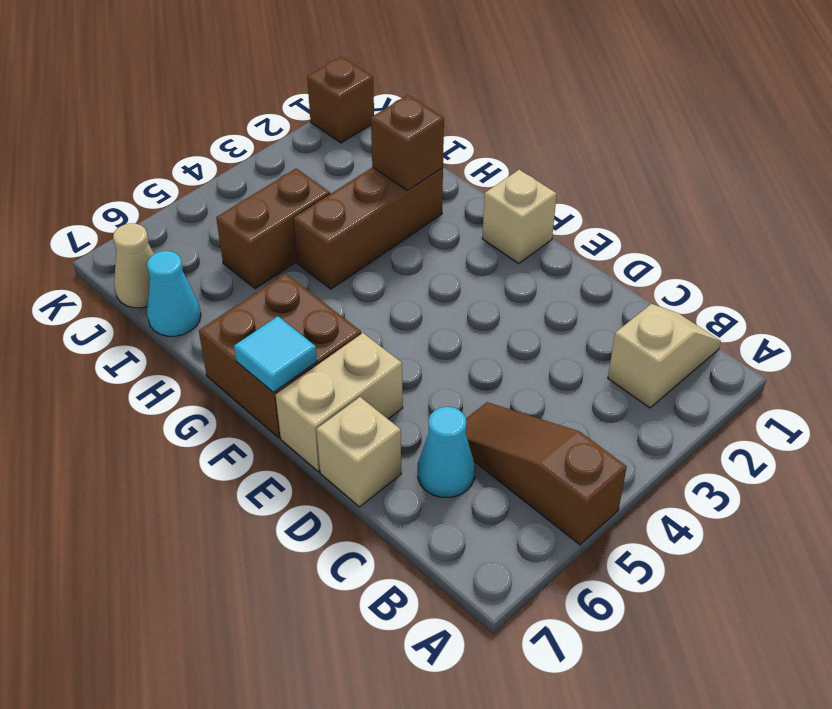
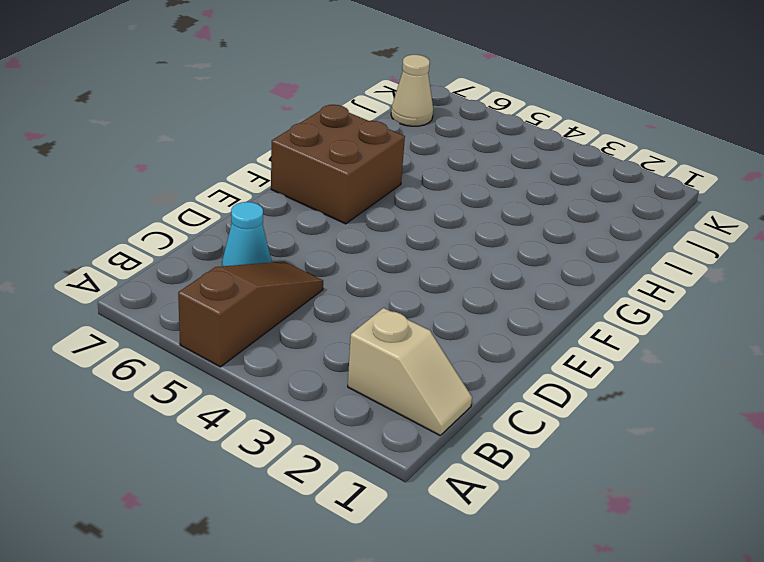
none -> tan brick D7 level 1
none -> tan brick E6:E7 level 1
none -> tan brick F1 level 1

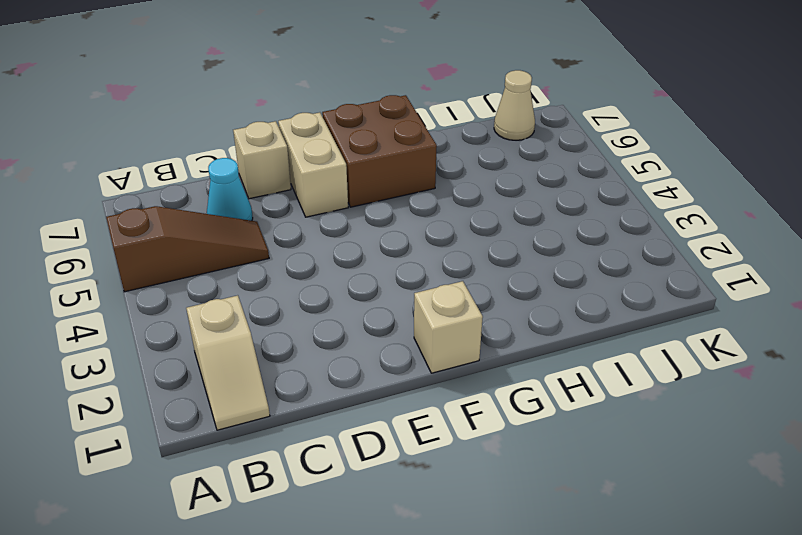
none -> brown brick H2:H4 level 1
none -> brown brick I4:I5 level 1
none -> cyan cone I7 level 1

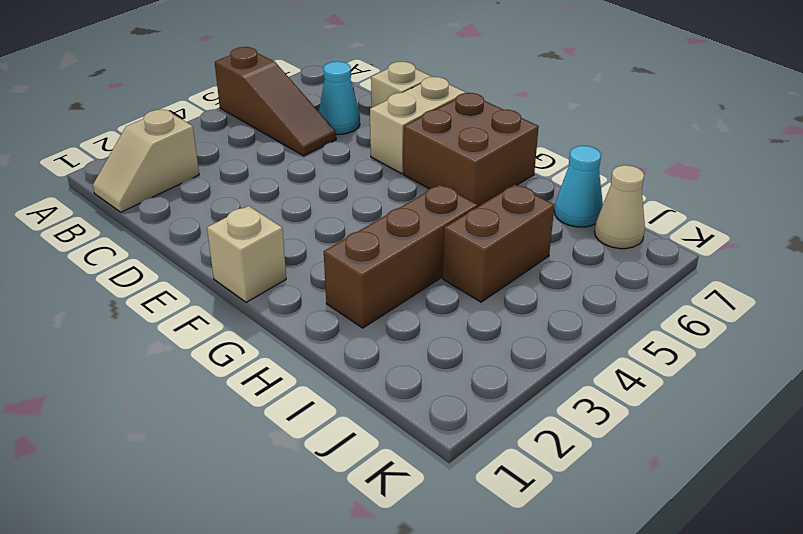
none -> brown brick K1 level 1
none -> cyan tile F7 level 2
none -> brown brick H2 level 2

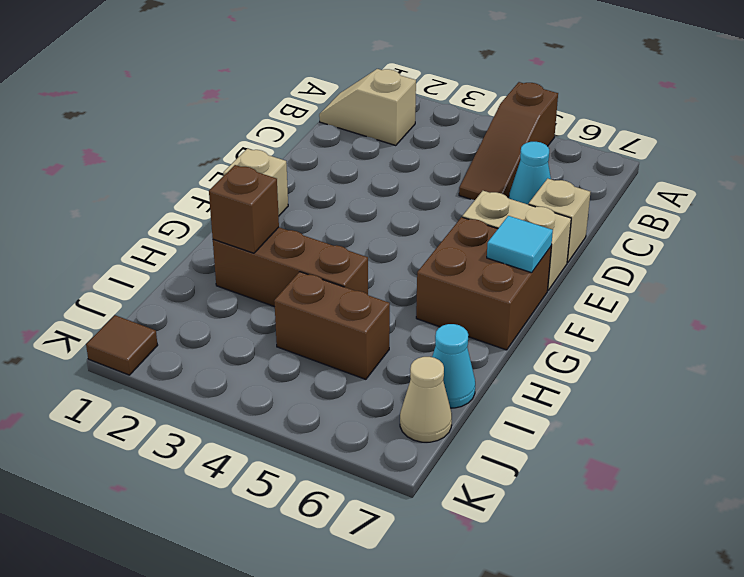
brown tile K1 level 1 -> brown brick K1 level 1

